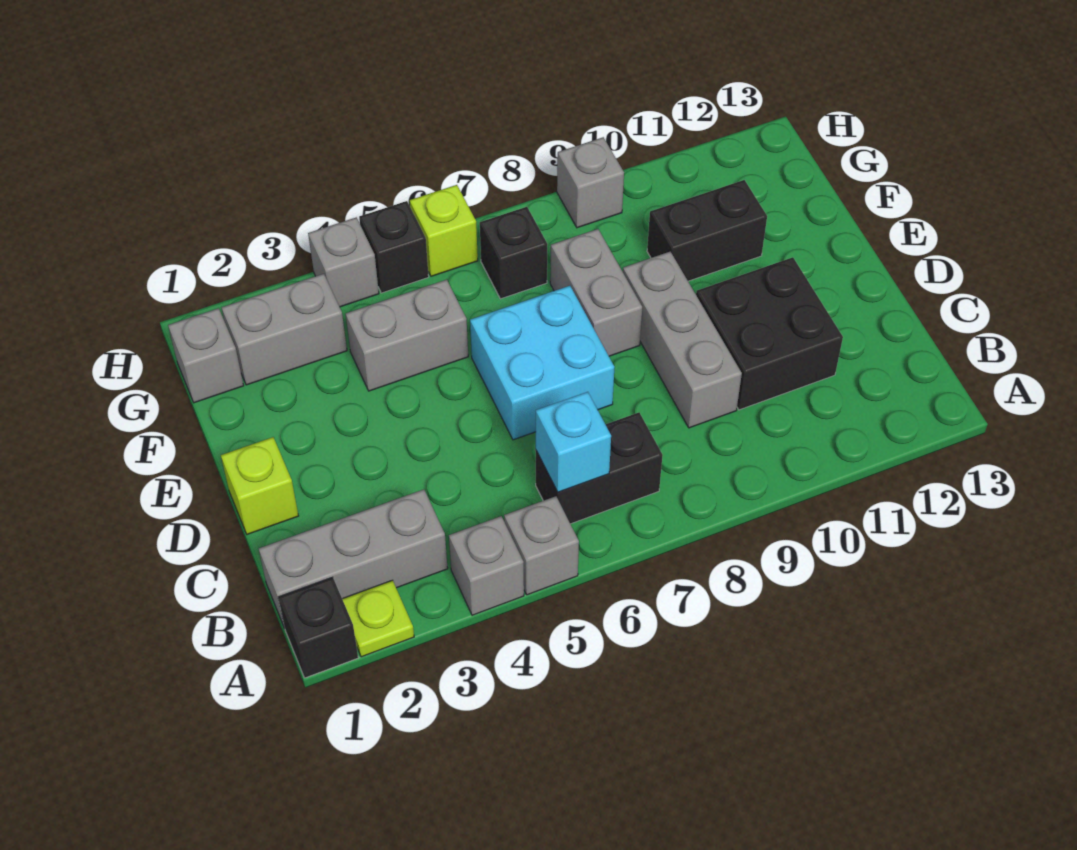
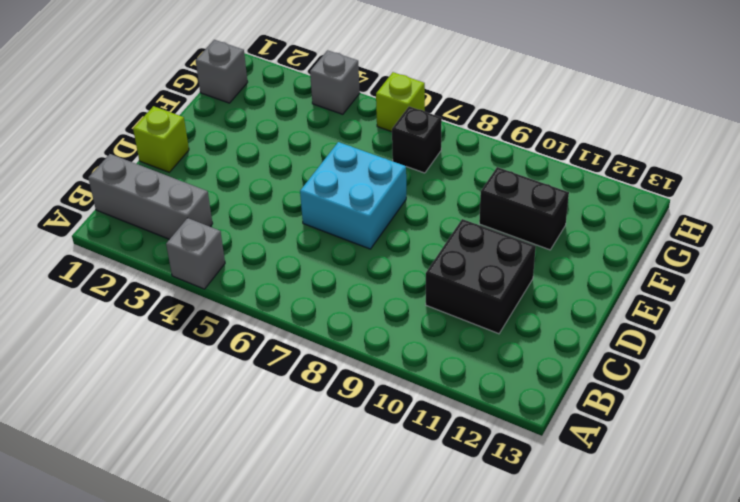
none -> black brick A1 level 1
none -> lime plate A2 level 1
none -> grey brick A5 level 1

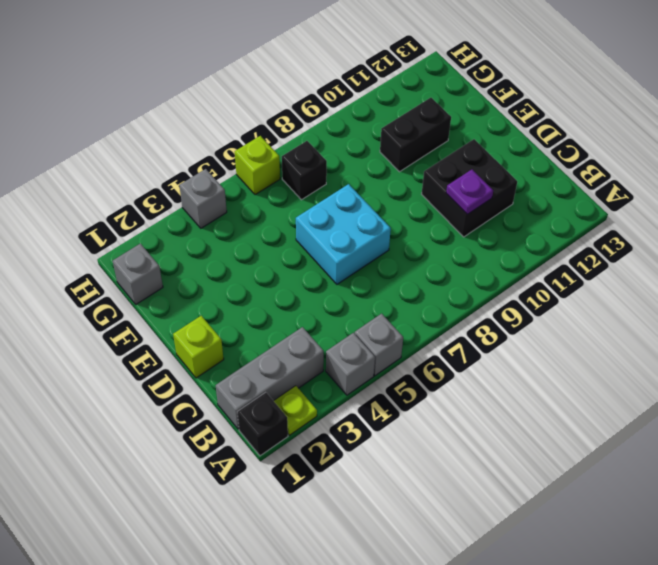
purple plate C10 level 2 -> none
none -> black brick B6:B7 level 1
none -> grey brick C9:E9 level 1
none -> grey brick E8:F8 level 1

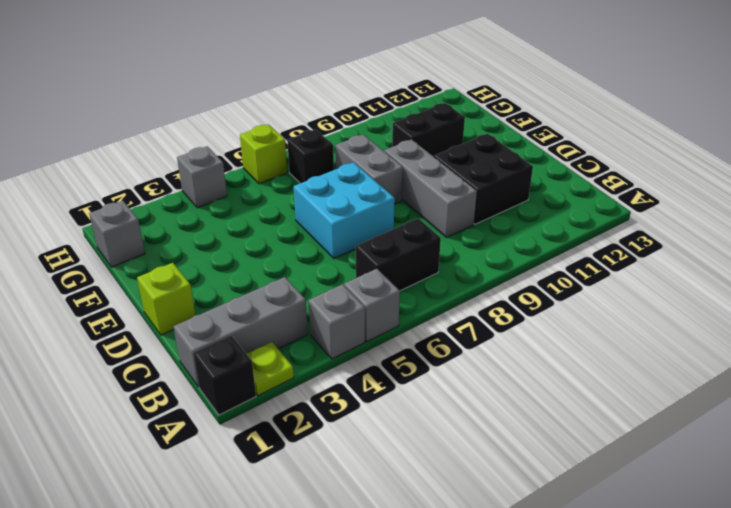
none -> grey brick F4:F5 level 1
none -> grey brick G2:G3 level 1
none -> black brick H5 level 1

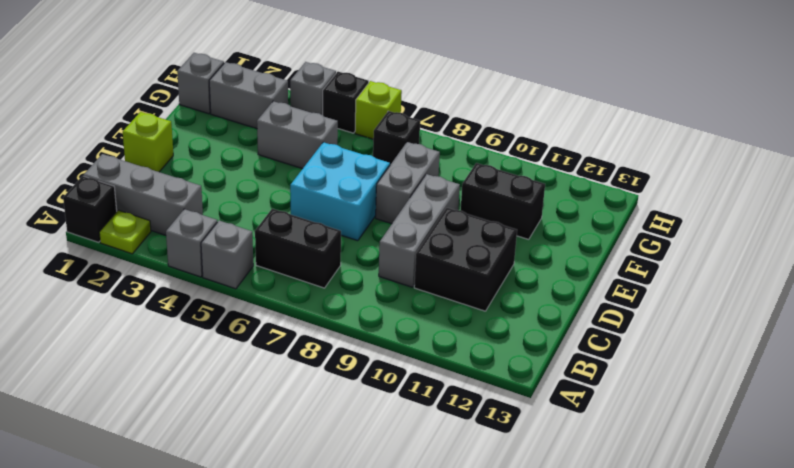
none -> grey brick H9 level 1
none -> cyan brick B6 level 2

